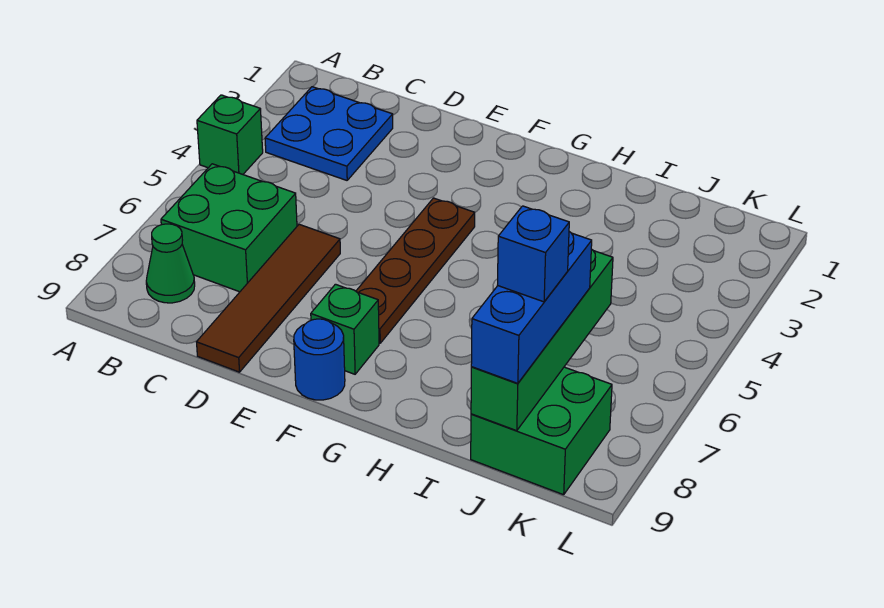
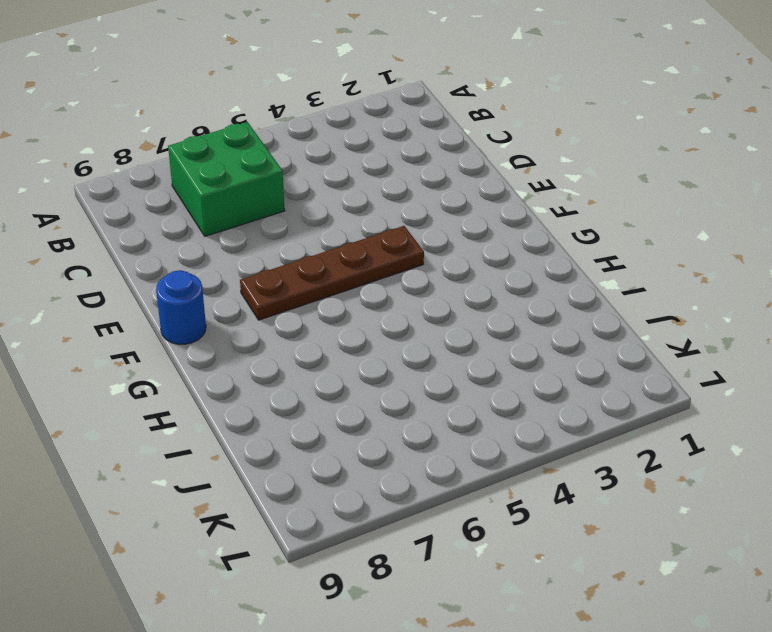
none -> green brick A4 level 1
none -> blue plate B2:C3 level 1
none -> green cone B8 level 1

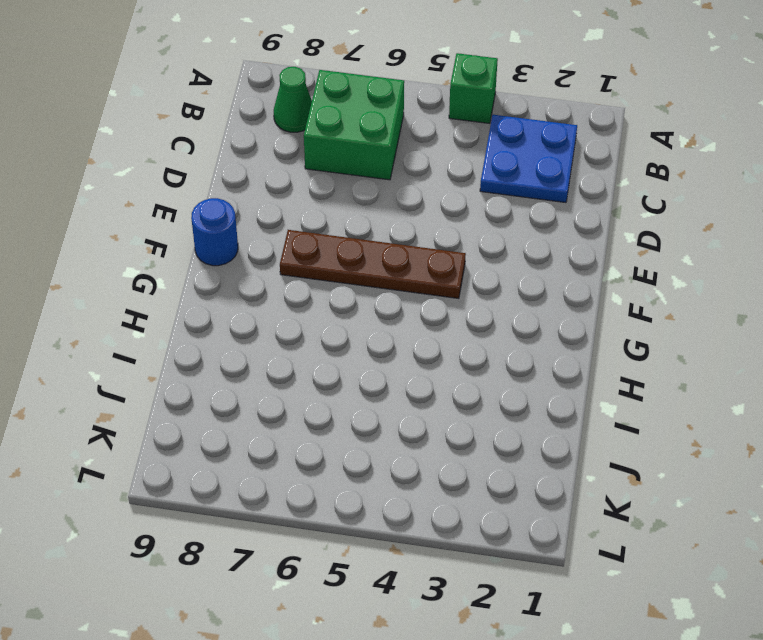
none -> brown tile D6:D9 level 1
none -> green brick F8 level 1
none -> green brick J8:K9 level 1

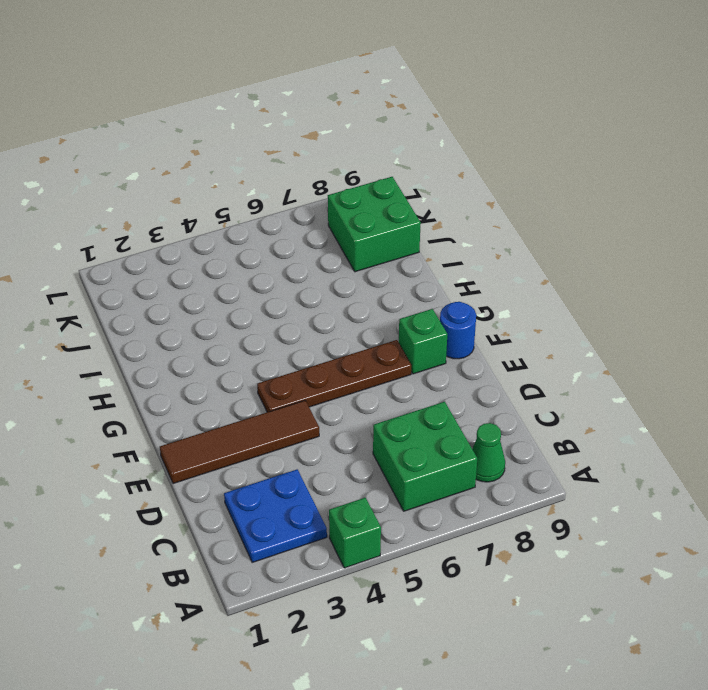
brown tile E1:E4 level 1 -> brown tile D6:D9 level 1
none -> green brick J6:J9 level 2
none -> blue brick J7:J9 level 3
none -> blue brick J8 level 4

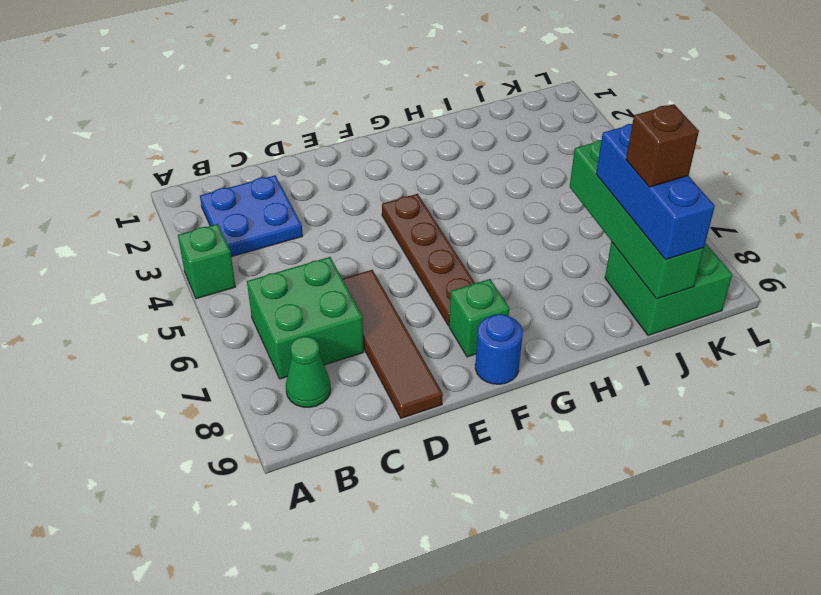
brown brick J8 level 4 -> blue brick J8 level 4

